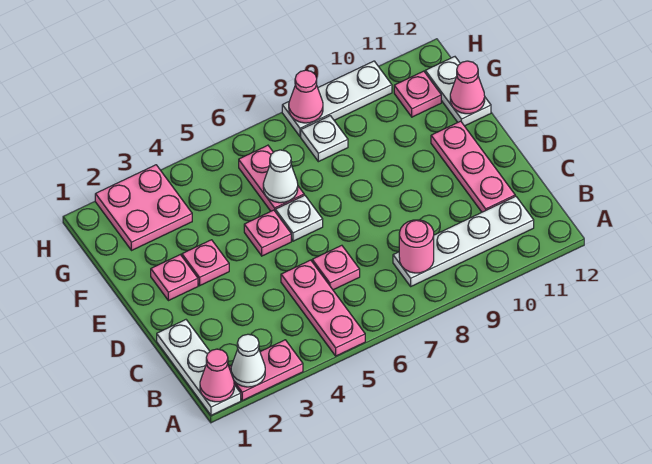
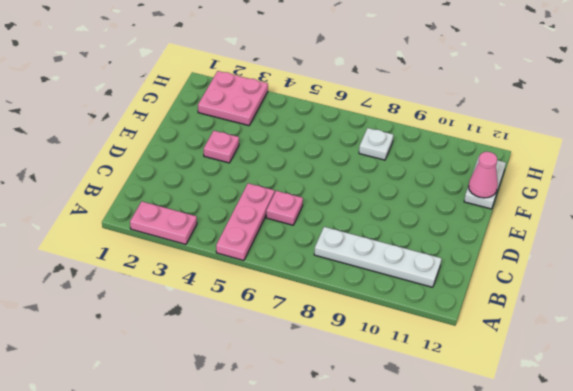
none -> white plate A1:C1 level 1
none -> pink plate C11:E11 level 1
none -> pink plate E2 level 1

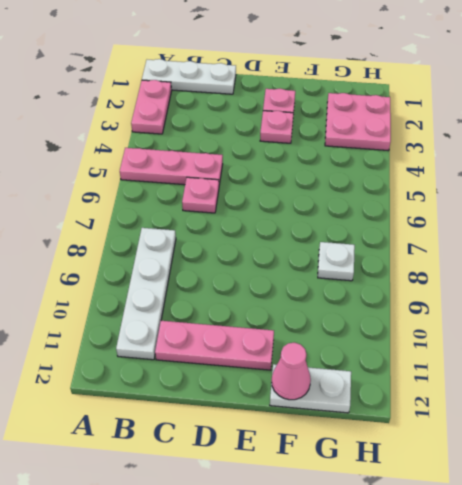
none -> pink plate E5 level 1
none -> white plate E6 level 1
none -> pink plate F6:G6 level 1

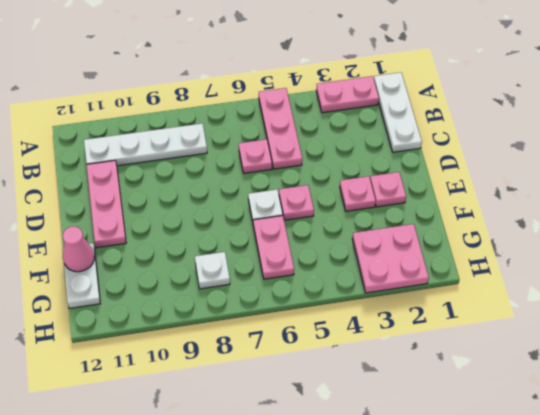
none -> pink plate G11 level 1
none -> white plate H8:H10 level 1
none -> pink cone A1 level 2

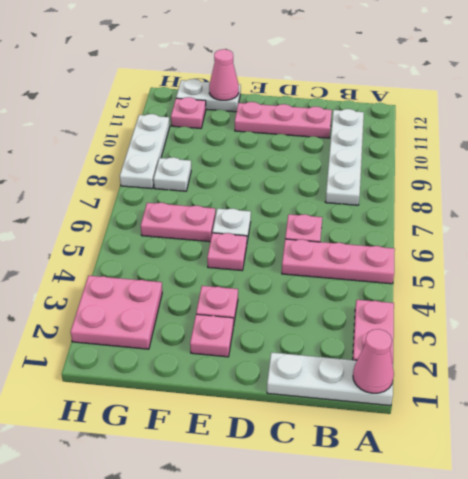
none -> white cone A2 level 2
none -> pink round brick B8 level 2
none -> white cone F6 level 2

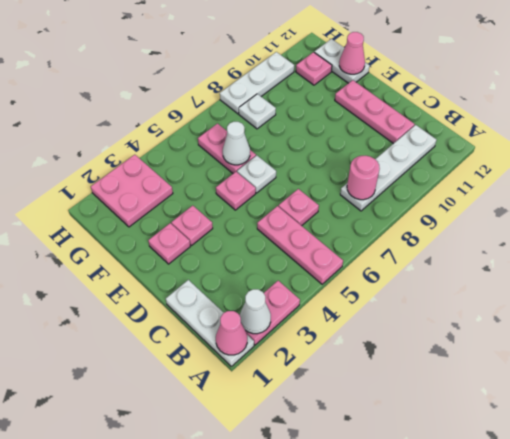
none -> pink cone H8 level 2

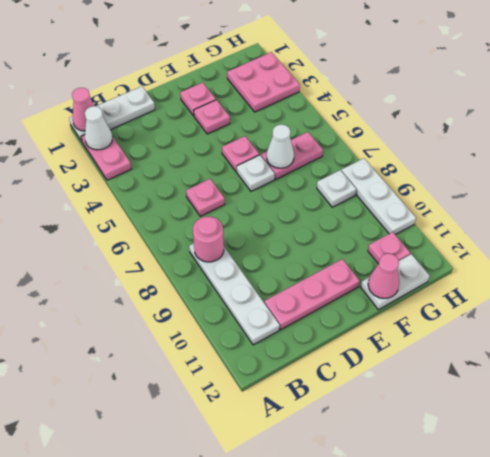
none -> pink plate A5:C5 level 1
none -> pink cone H8 level 2

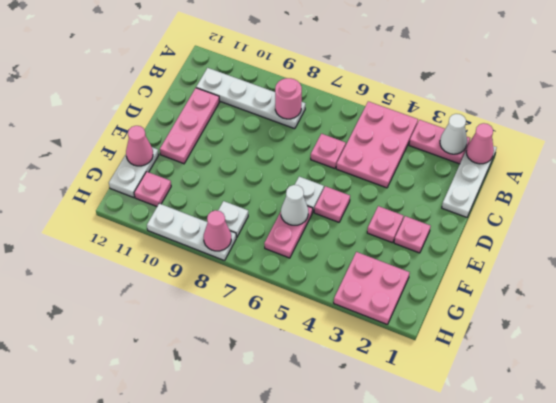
pink plate A4:C5 level 1 -> pink plate A5:C5 level 1

